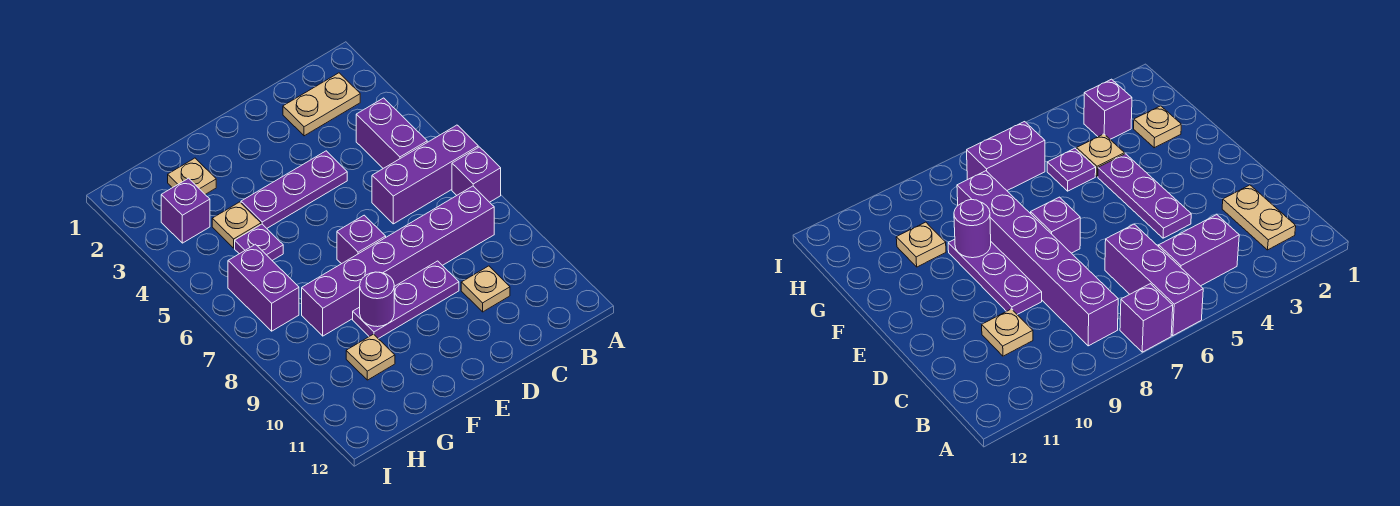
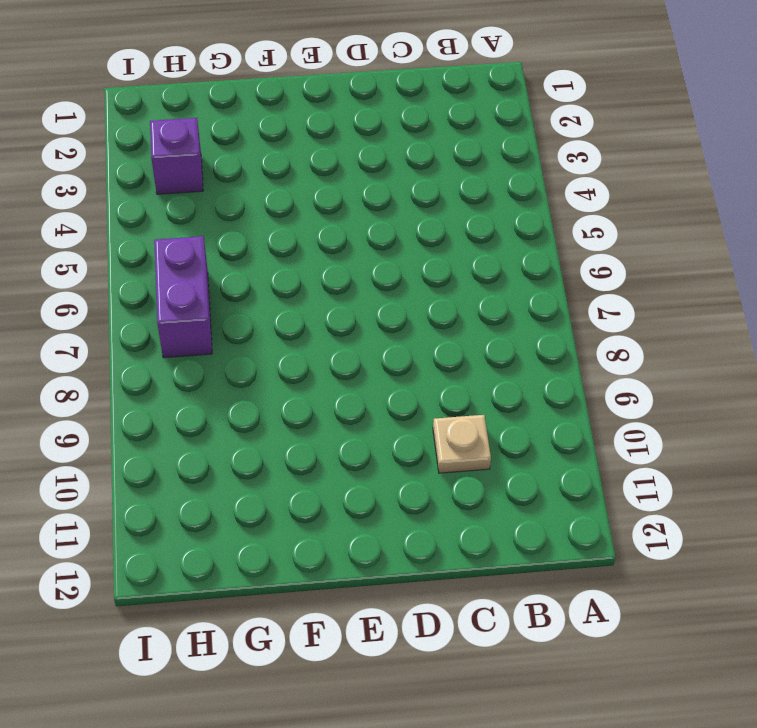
none -> purple brick A6:C6 level 1
none -> purple brick A7 level 1
none -> tan plate B2:C2 level 1

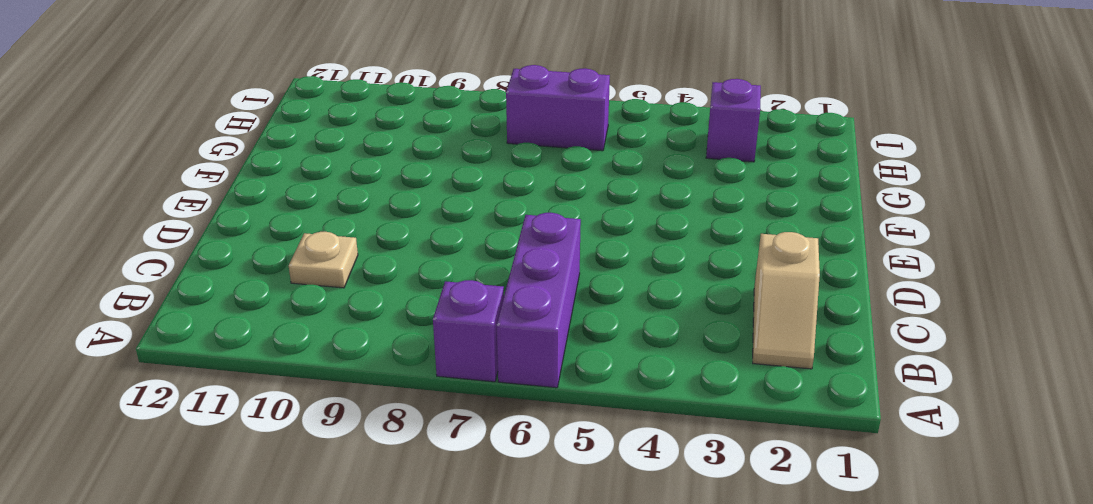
tan slope B2:C2 level 1 top C -> tan plate B2:C2 level 1
none -> purple brick B4:B5 level 1
none -> purple brick B8:G8 level 1
none -> purple plate D4:F4 level 1

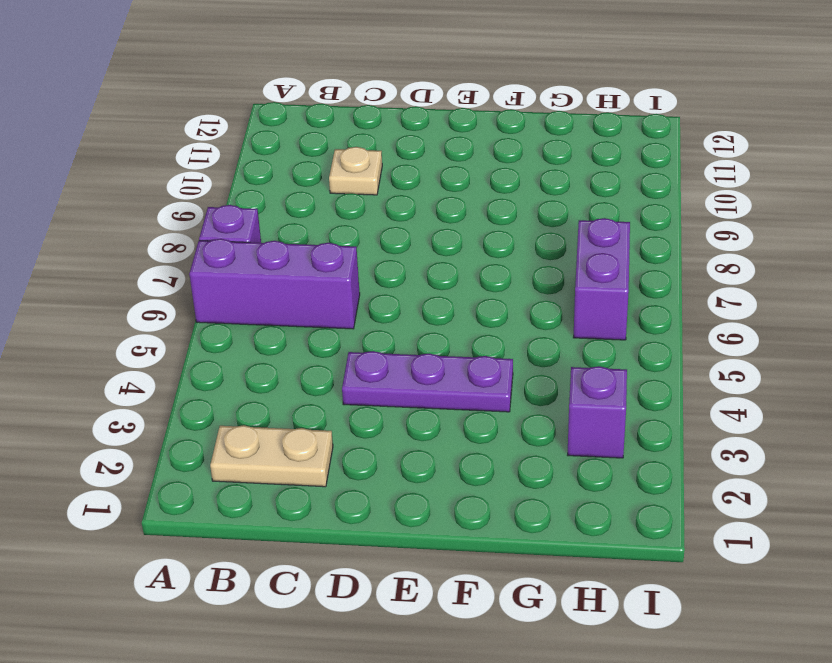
none -> purple brick B4:B5 level 1
none -> purple brick B8:G8 level 1
none -> purple plate D9:F9 level 1

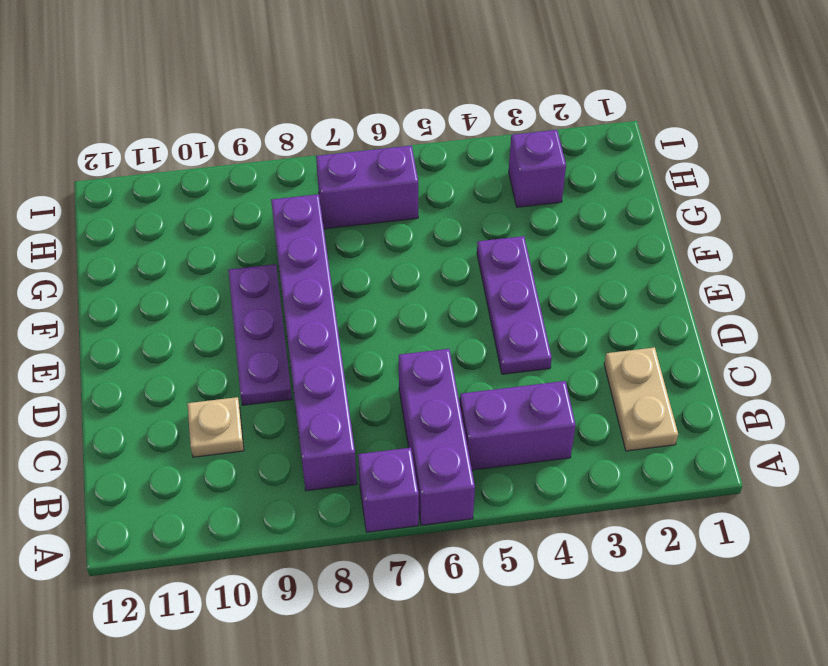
none -> purple brick E7 level 1
none -> tan plate G2 level 1
none -> tan plate G4 level 1

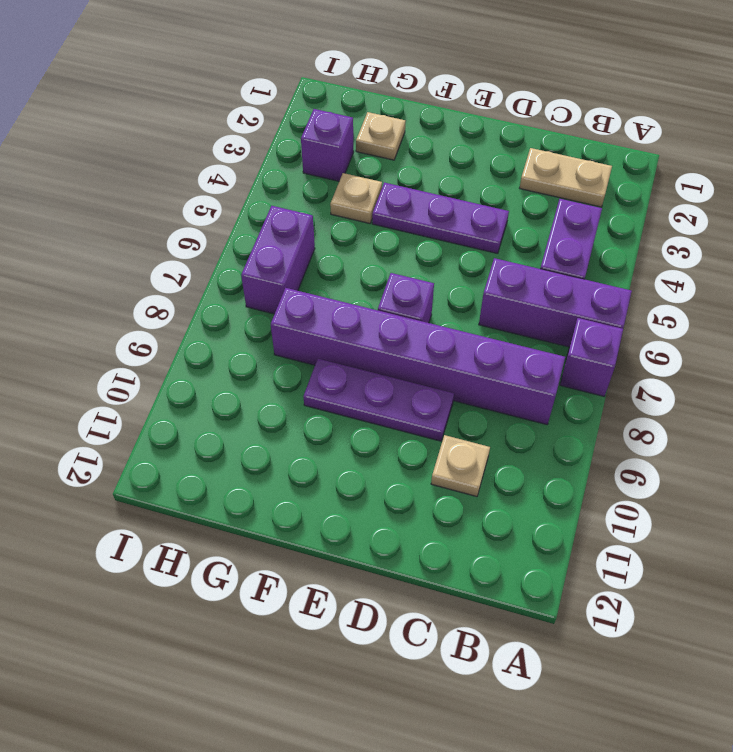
none -> purple plate G5 level 1
none -> tan plate G10 level 1
none -> purple round brick F9 level 2

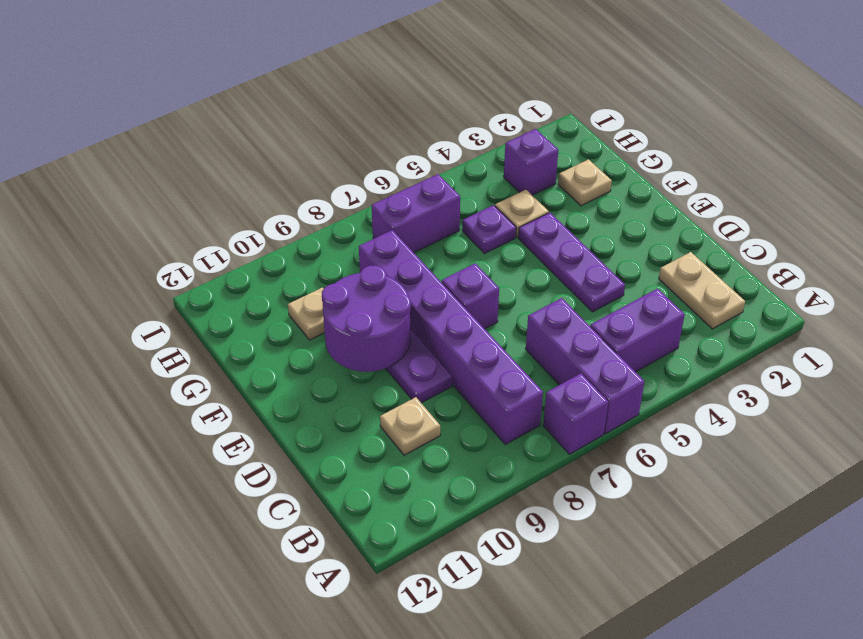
purple round brick E9:F10 level 2 -> purple round brick F9 level 2

